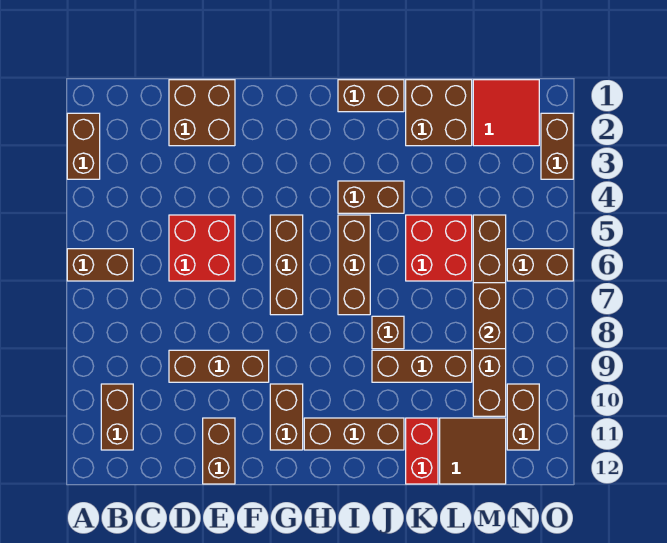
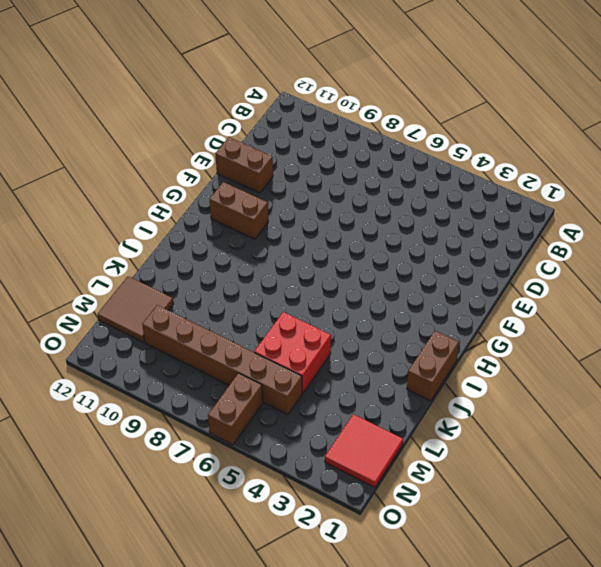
none -> brown brick A2:A3 level 1
none -> brown brick A6:B6 level 1
none -> brown brick B10:B11 level 1

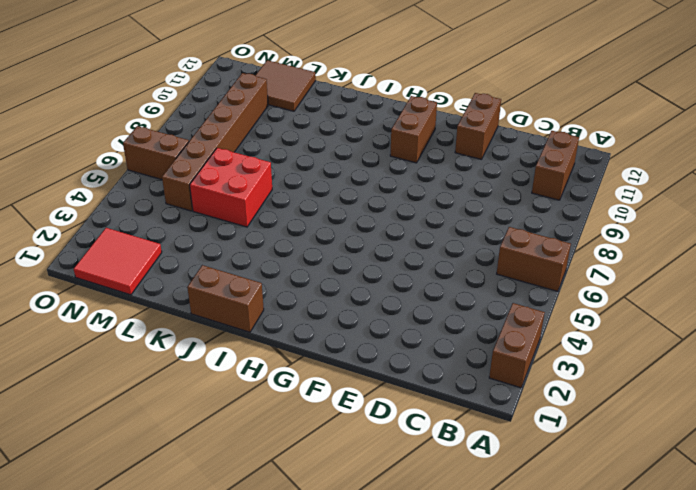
none -> brown brick D1:E2 level 1
none -> red brick D5:E6 level 1
none -> brown brick D9:F9 level 1

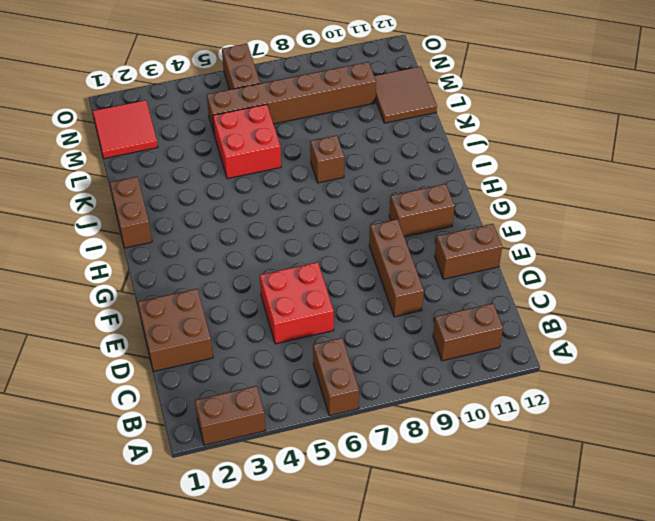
none -> brown brick G5:G7 level 1
none -> brown brick H11:J11 level 1
none -> brown brick I4:J4 level 1

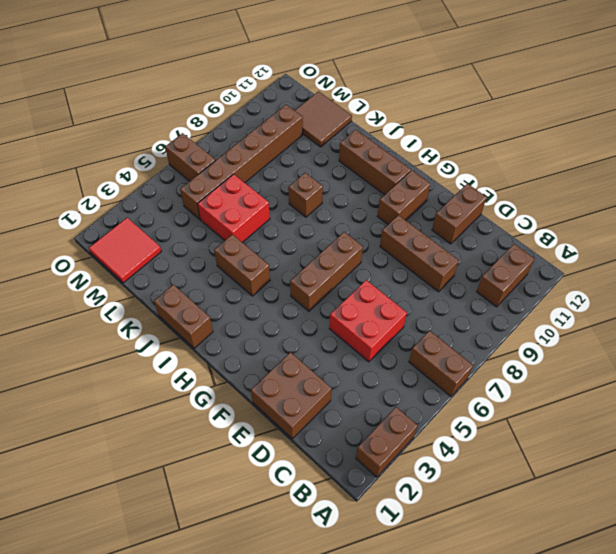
none -> brown brick I5:I7 level 1
none -> brown brick J9:L9 level 1
none -> brown brick K1:L2 level 1

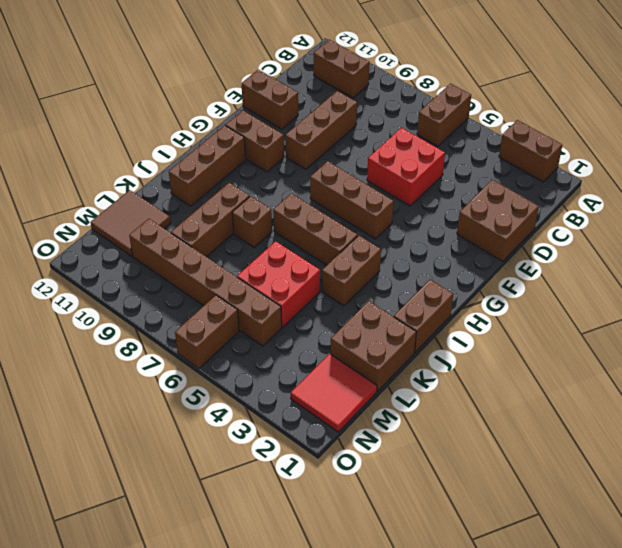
none -> red brick K11:K12 level 1
none -> brown brick N10:N11 level 1
none -> brown brick O2:O3 level 1

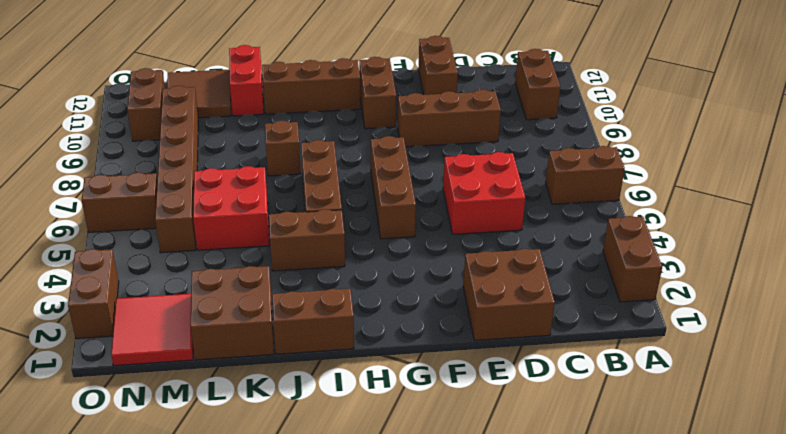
none -> brown brick J9:L9 level 1
none -> brown brick M7:M8 level 2

